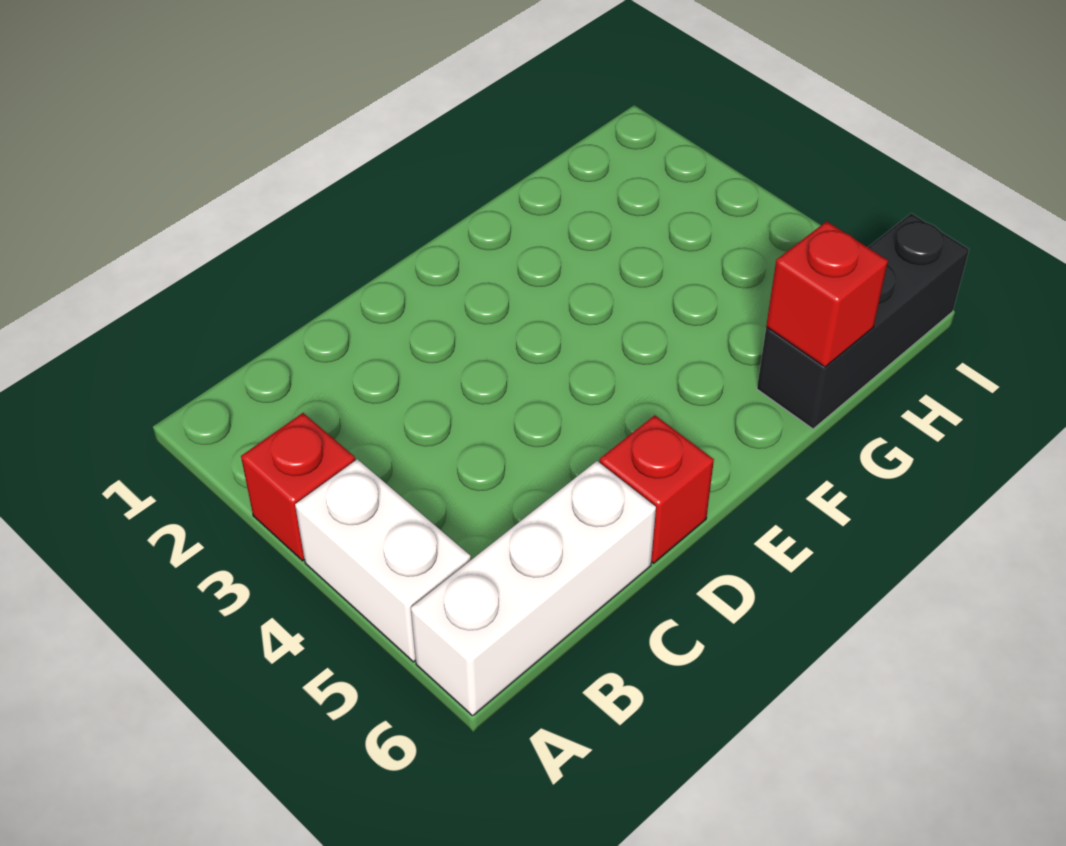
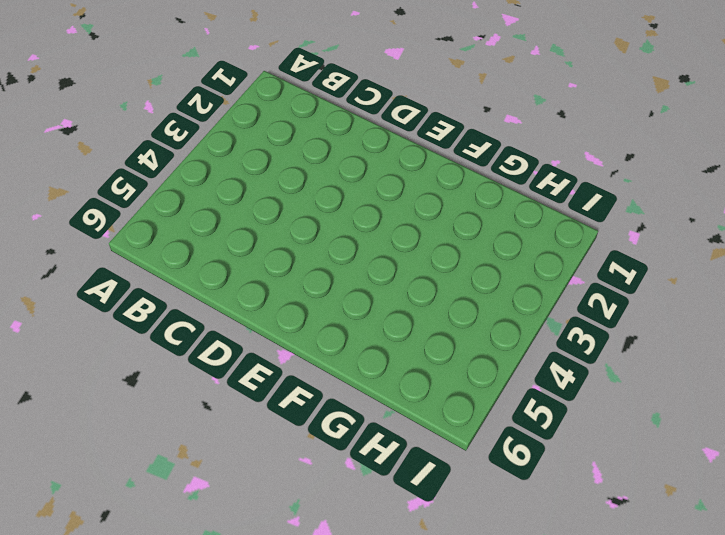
none -> red brick A3 level 1
none -> white brick A4:A5 level 1

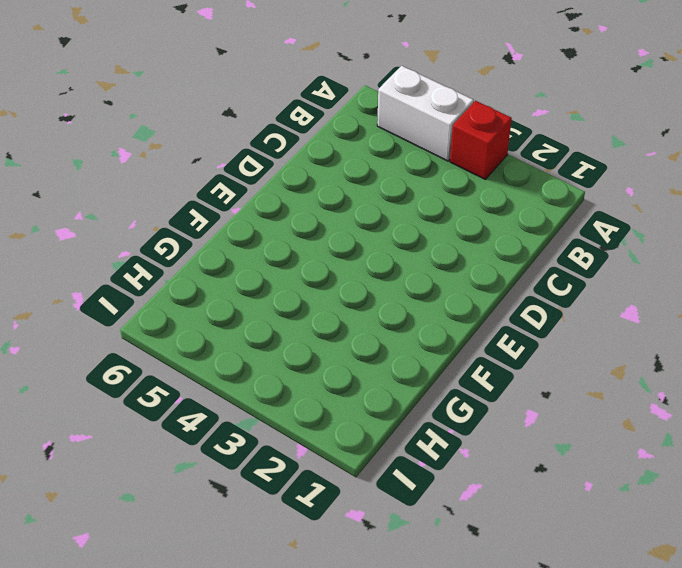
none -> white brick A6:C6 level 1
none -> red brick D6 level 1

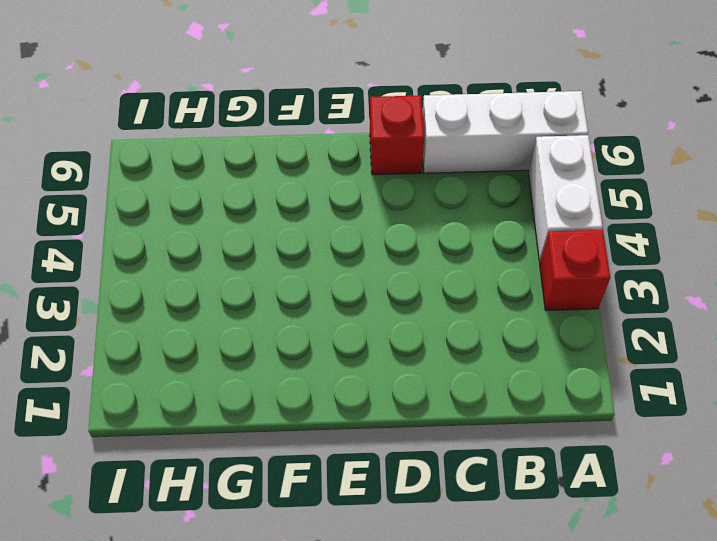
none -> black brick G6:I6 level 1
none -> red brick G6 level 2

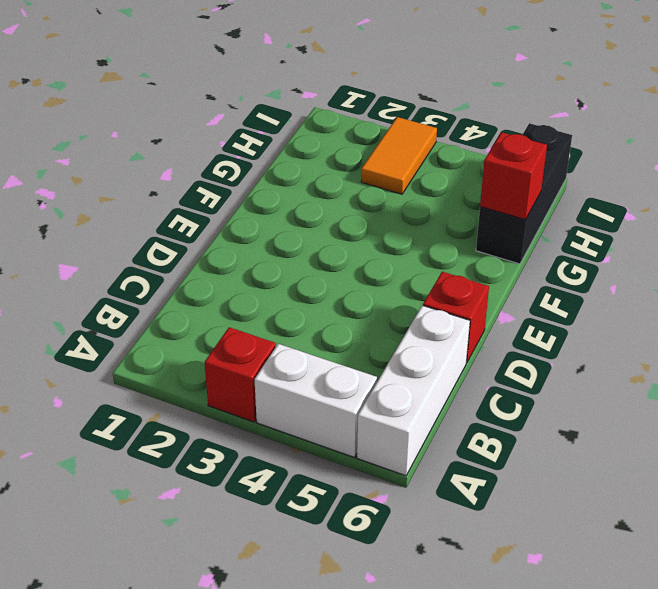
orange tile H3:I3 level 1 -> none

